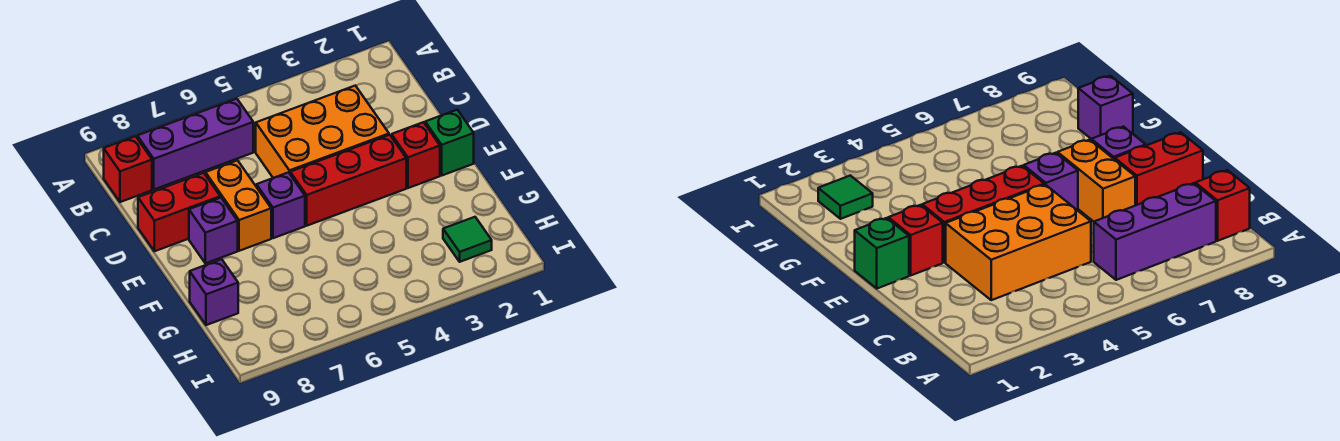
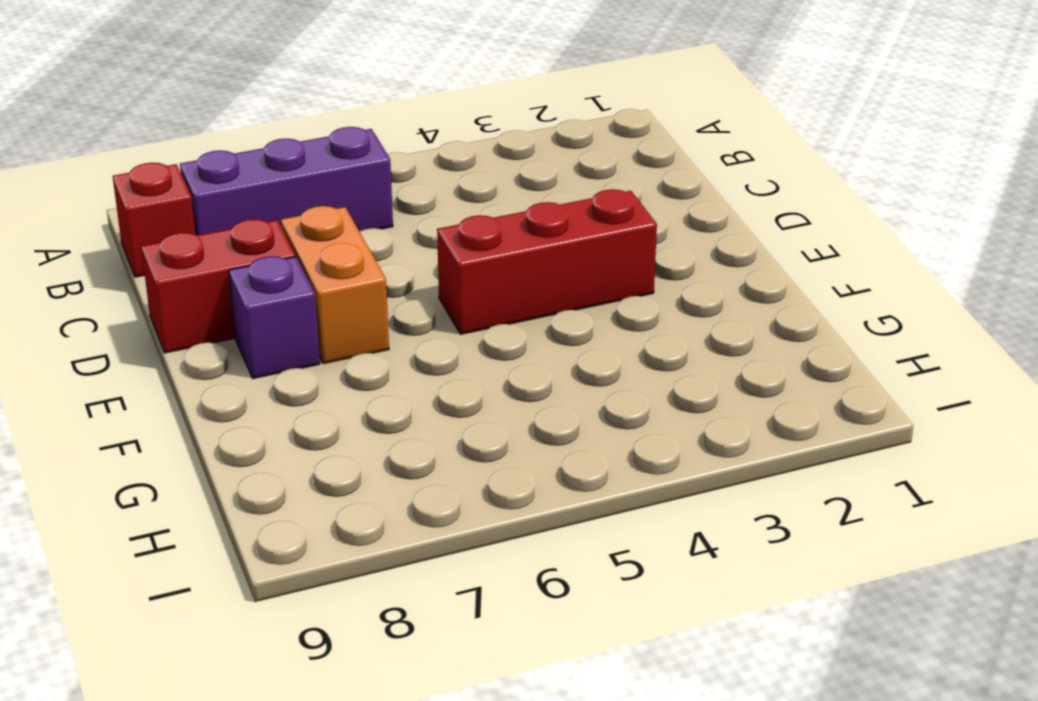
none -> orange brick C3:D5 level 1
none -> green brick E1 level 1
none -> red brick E2 level 1

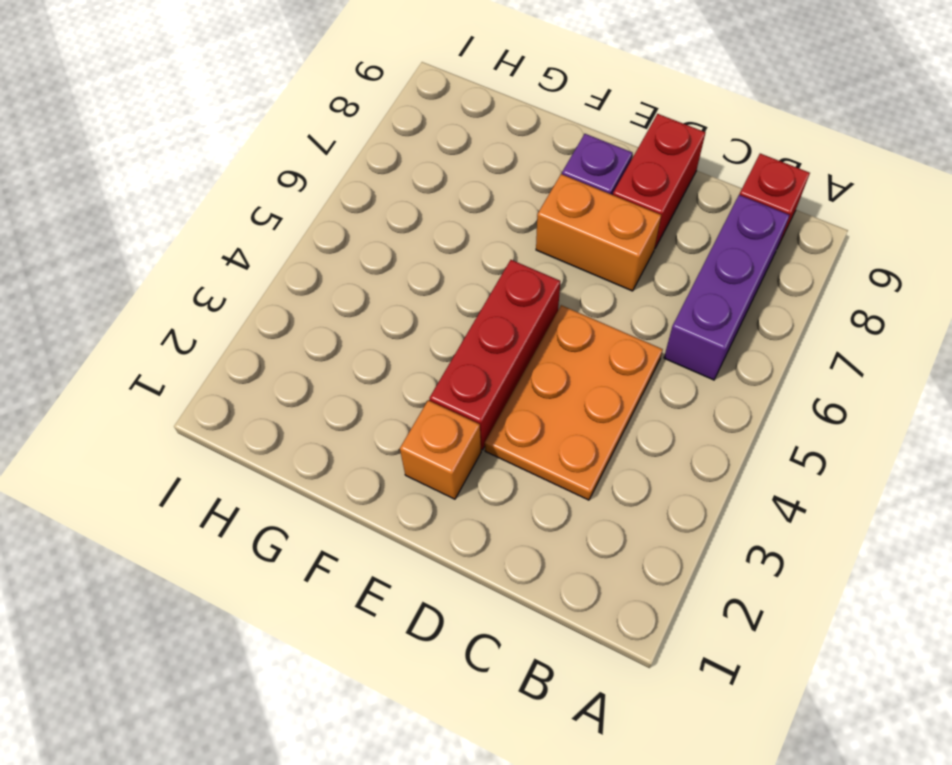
orange plate C3:D5 level 1 -> orange brick C3:D5 level 1
orange brick E2 level 1 -> red brick E2 level 1
none -> green brick E1 level 1
none -> purple brick E6 level 1
none -> purple brick G9 level 1

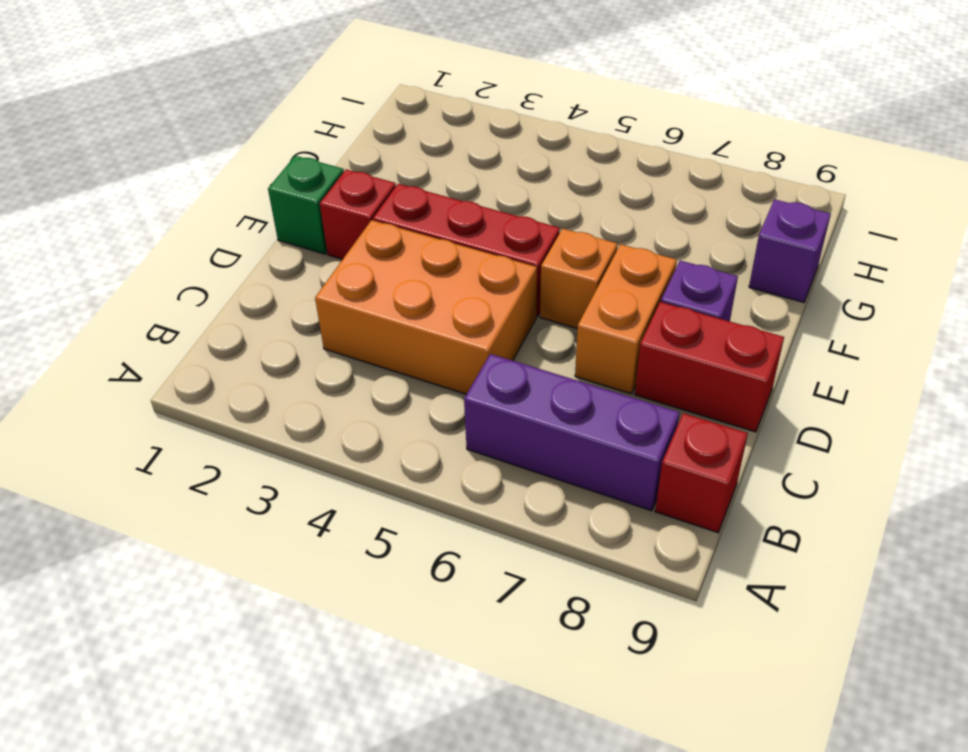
orange brick E6 level 1 -> purple brick E6 level 1
none -> green tile H2 level 1

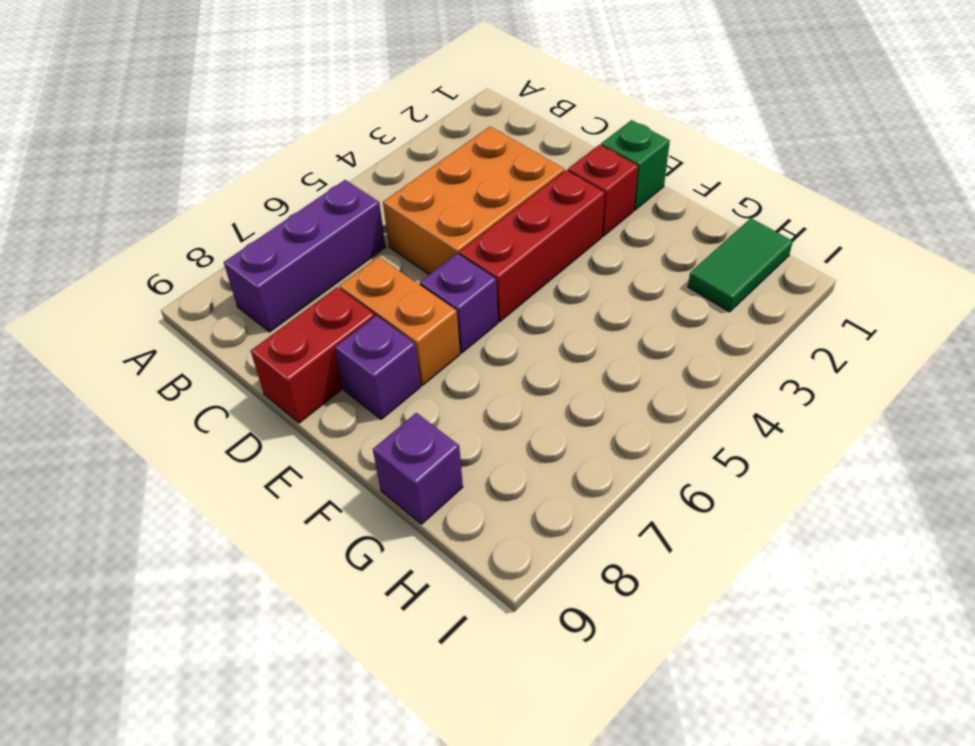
green tile H1:H2 level 1 -> green tile H2 level 1
none -> red brick B9 level 1

